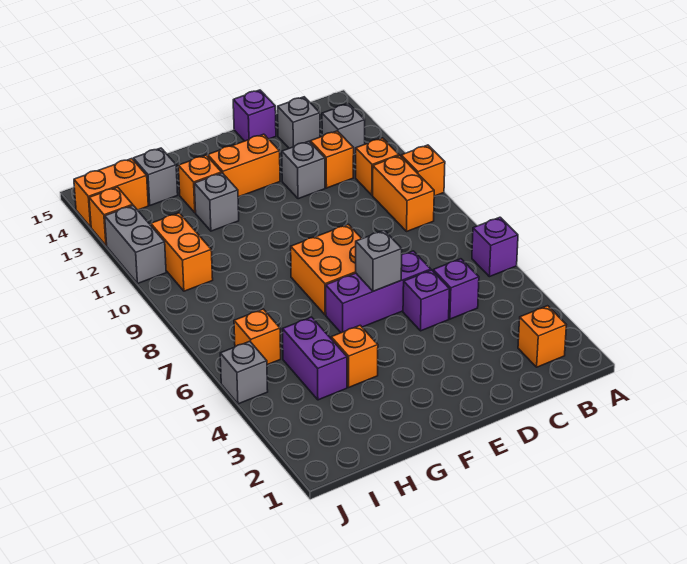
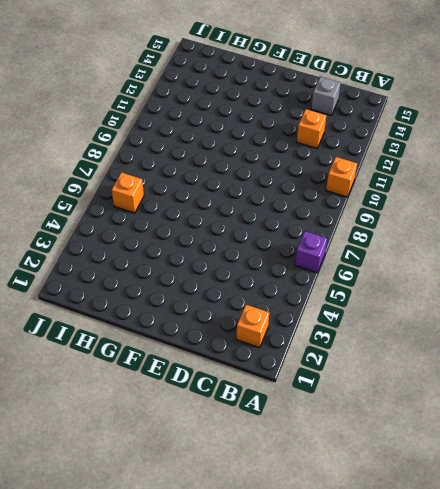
none -> orange brick B9:B10 level 1
none -> orange brick B11 level 1
none -> grey brick B13 level 1

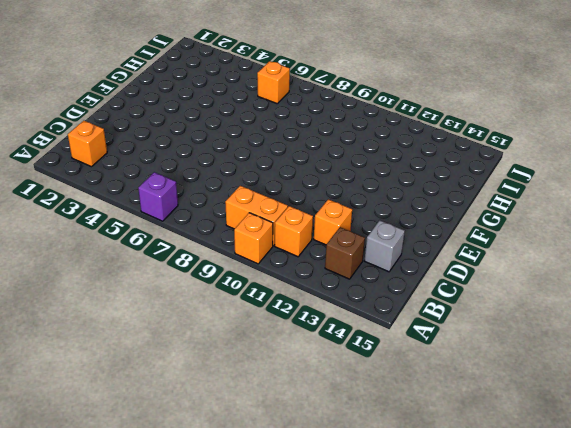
brown brick B13 level 1 -> grey brick B13 level 1
none -> purple brick C5 level 1
none -> purple brick D5 level 1
none -> purple brick D6:F6 level 1

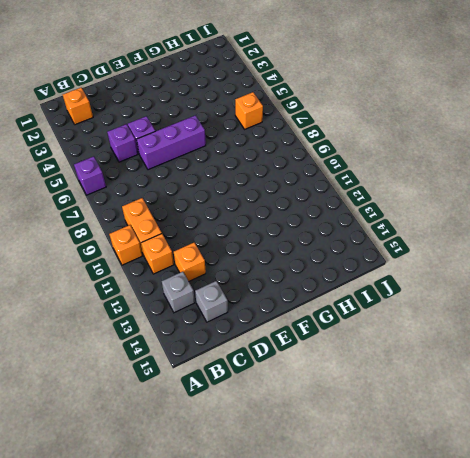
none -> grey brick D12 level 1
none -> purple brick D15 level 1
none -> orange brick E7:F8 level 1

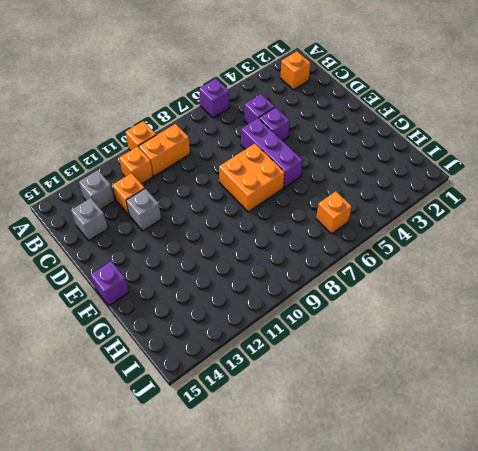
purple brick F15 level 1 -> purple brick D15 level 1
none -> orange brick E13:F13 level 1
none -> orange brick G4 level 1
none -> grey brick G12 level 1

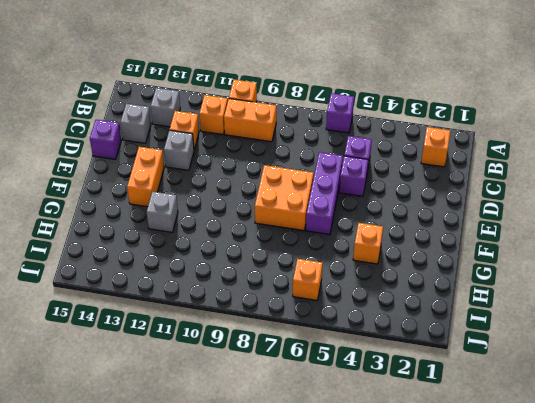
none -> orange brick G13 level 1
none -> purple brick H4:H5 level 1
none -> grey brick H14 level 1

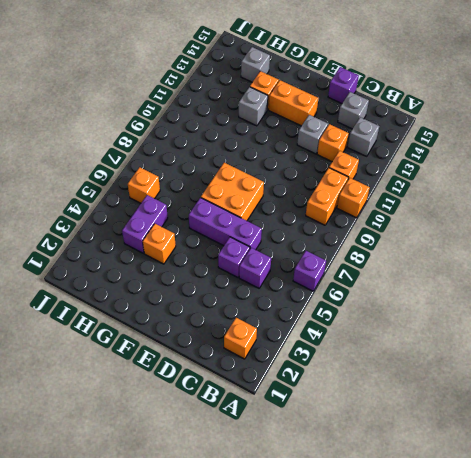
none -> orange brick I10:I11 level 1
none -> orange brick I14:J14 level 1
none -> grey brick J5 level 1

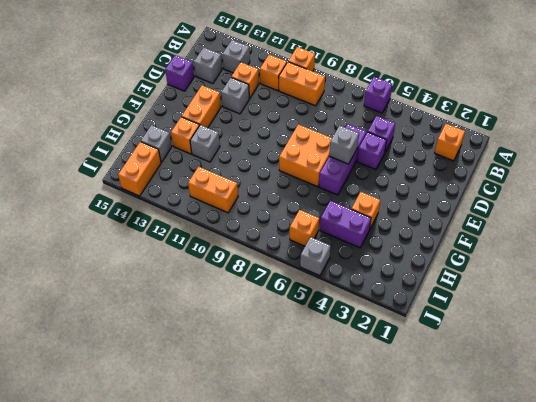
none -> grey brick J11:J12 level 1
none -> orange brick J13 level 1

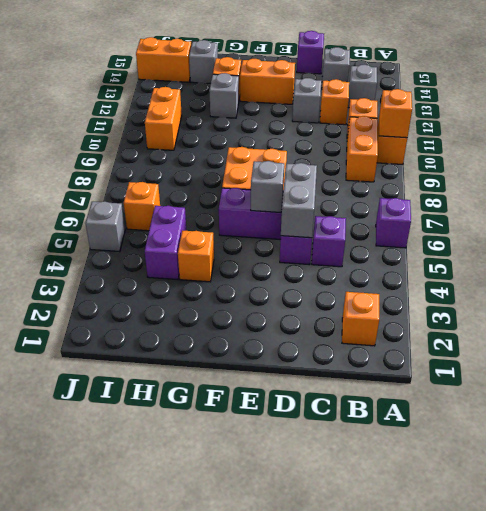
orange brick A10 level 2 -> orange brick J13 level 1
grey brick D5:D6 level 2 -> grey brick J11:J12 level 1

